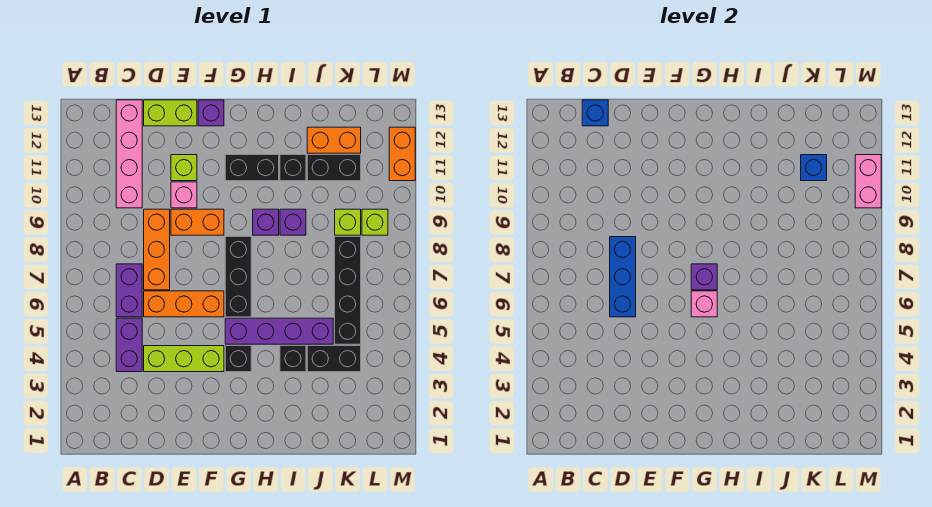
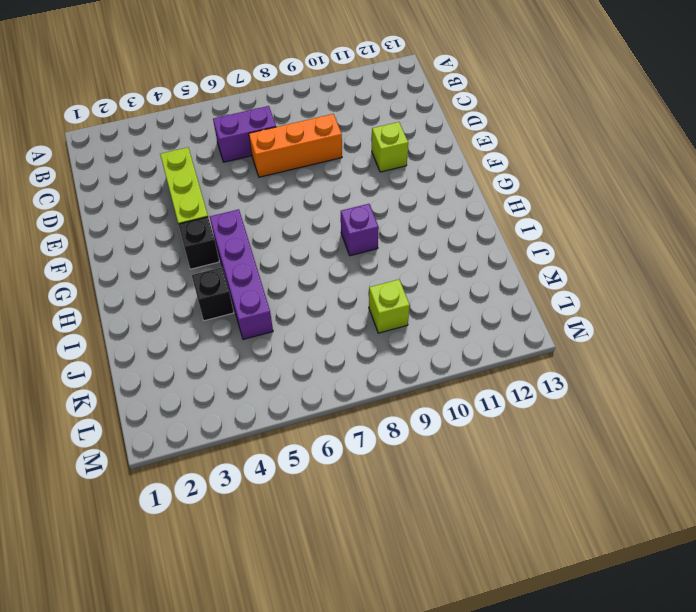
none -> purple brick C4:C5 level 1
none -> pink brick C10:C13 level 1
none -> orange brick D6:F6 level 1
none -> lime brick D13:E13 level 1

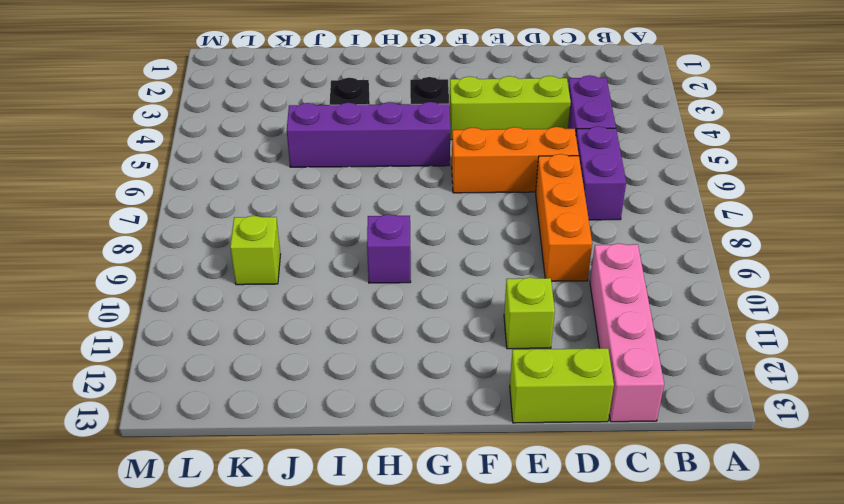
none -> orange brick E9:F9 level 1
none -> pink brick E10 level 1
none -> purple brick F13 level 1
none -> black brick G6:G8 level 1

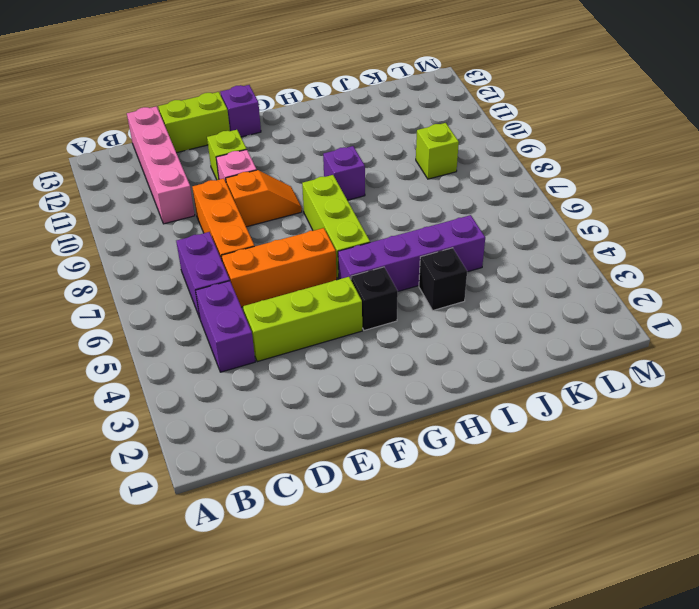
orange slope E9:F9 level 1 top E -> orange brick E9:F9 level 1
lime brick G6:G8 level 1 -> black brick G6:G8 level 1
none -> black brick G11:H11 level 1
none -> purple brick I9 level 1
none -> black brick I11 level 1
none -> black brick J4:K4 level 1

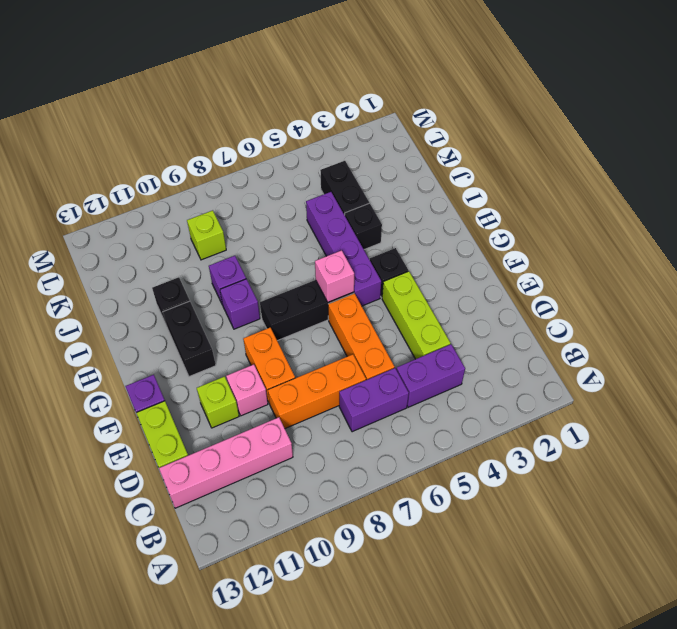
none -> black brick J11:K11 level 1
none -> orange brick J12:K12 level 1
none -> black brick K5:K8 level 1
none -> lime brick L9 level 1

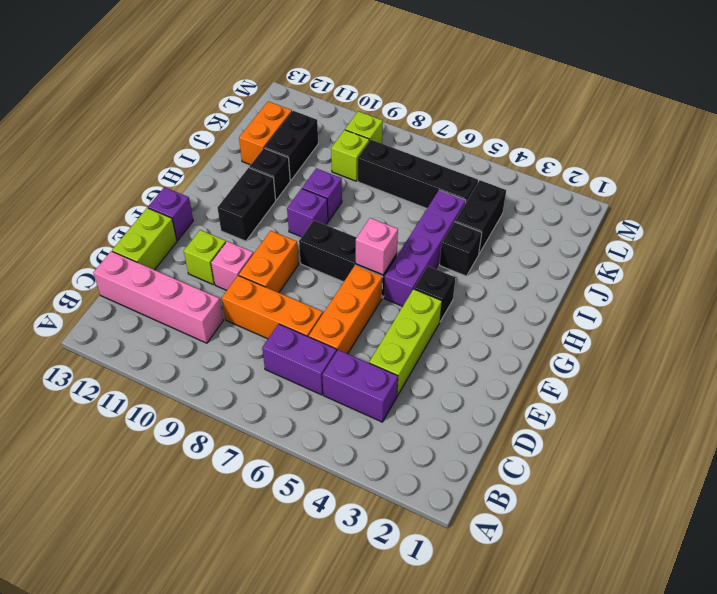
none -> orange brick M11:M12 level 1
none -> blue brick C13 level 2
none -> blue brick D6:D8 level 2
none -> purple brick G7 level 2

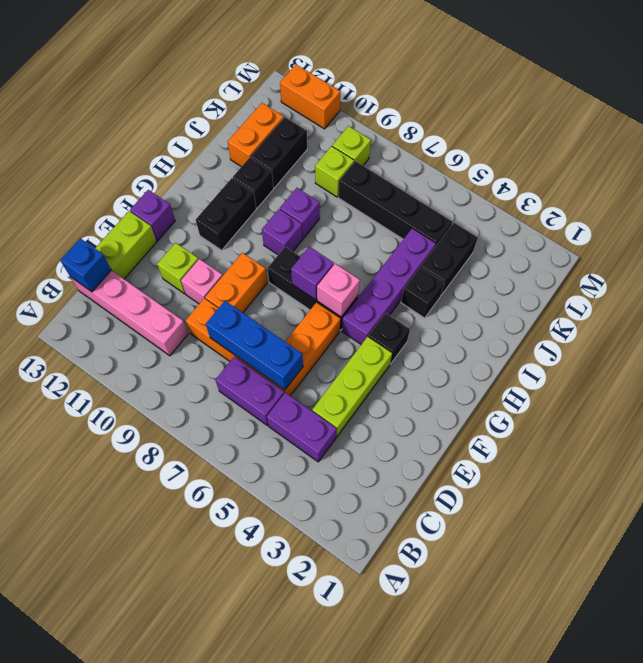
none -> blue brick K11 level 2
none -> pink brick M10:M11 level 2

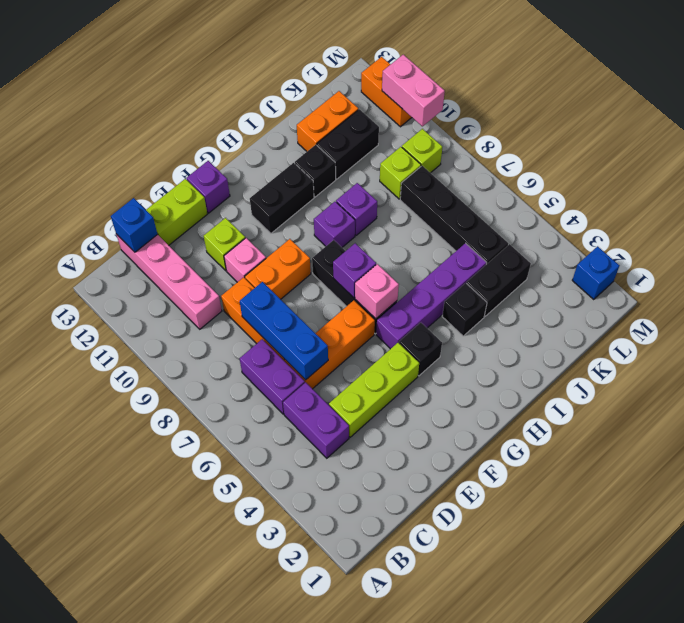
blue brick M2 level 1 -> blue brick K11 level 2

